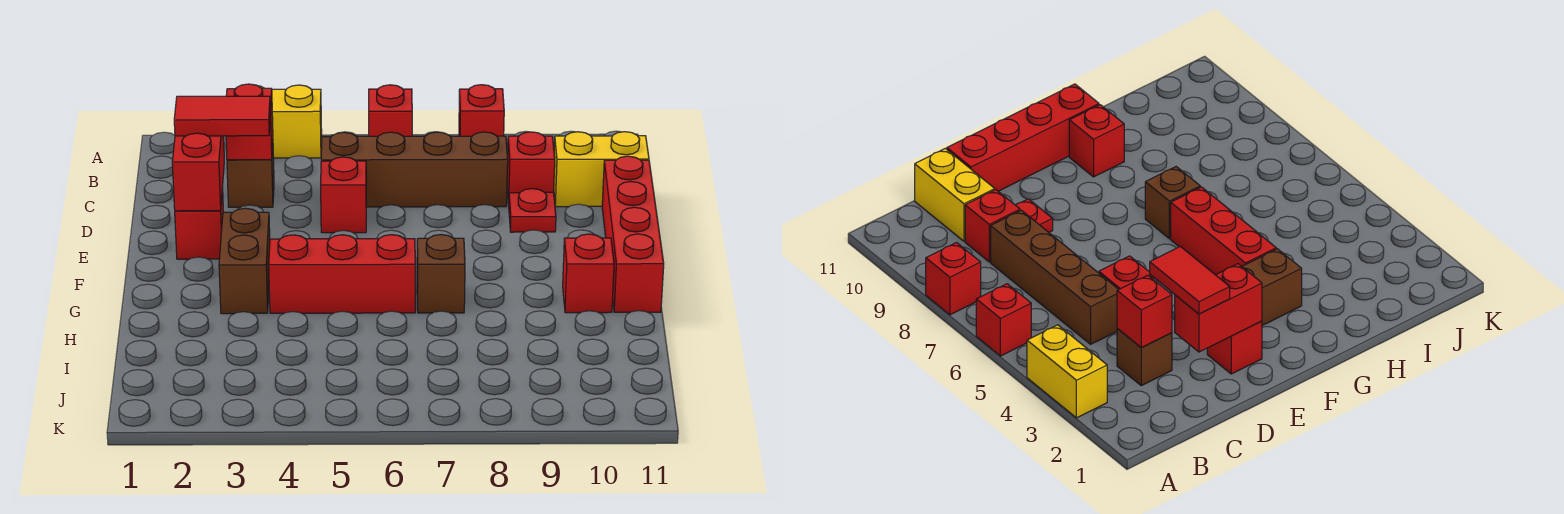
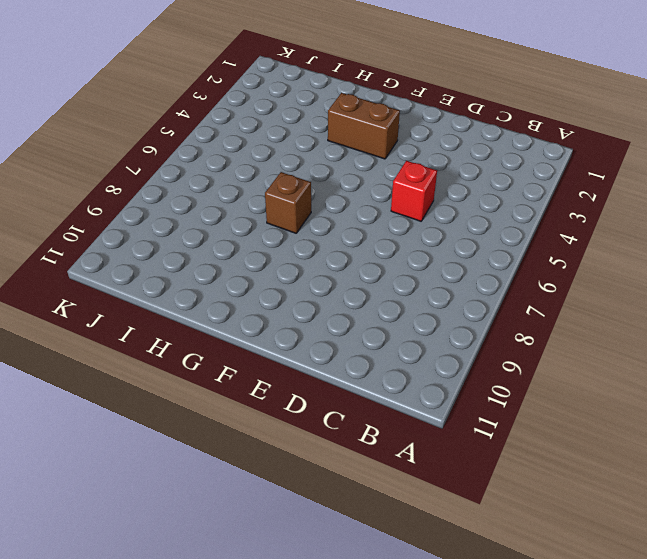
none -> yellow brick A3:A4 level 1
none -> red brick A6 level 1
none -> red brick A8 level 1

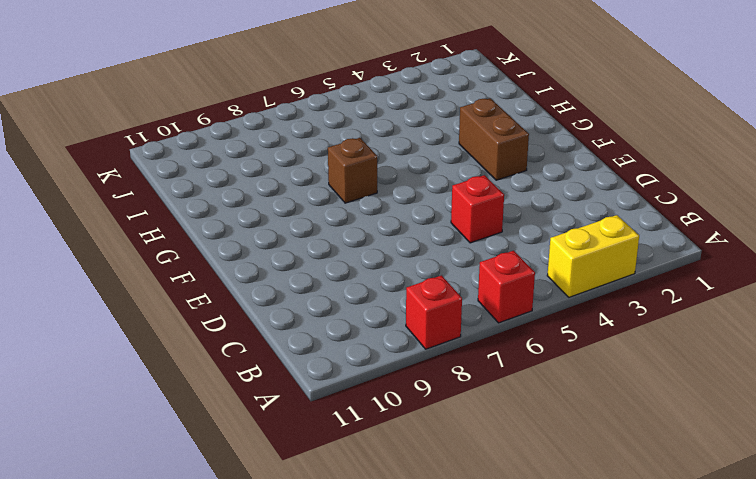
none -> brown brick C3 level 1
none -> brown brick C5:C8 level 1
none -> red brick C9 level 1

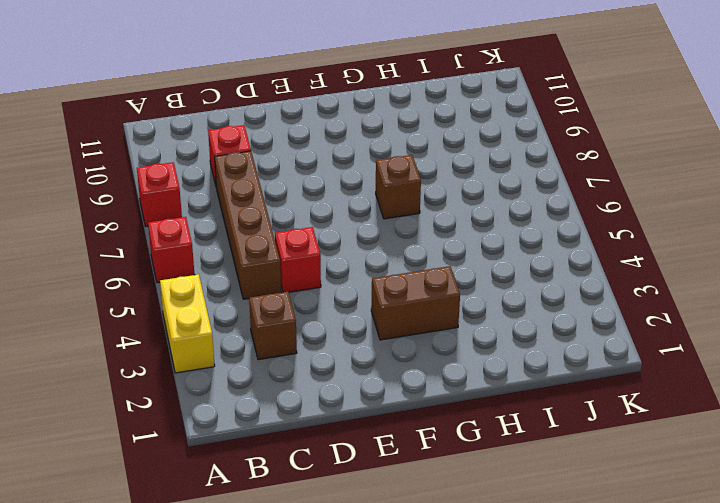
none -> yellow brick C10:C11 level 1
none -> red plate D9 level 1
none -> red brick D11:G11 level 1

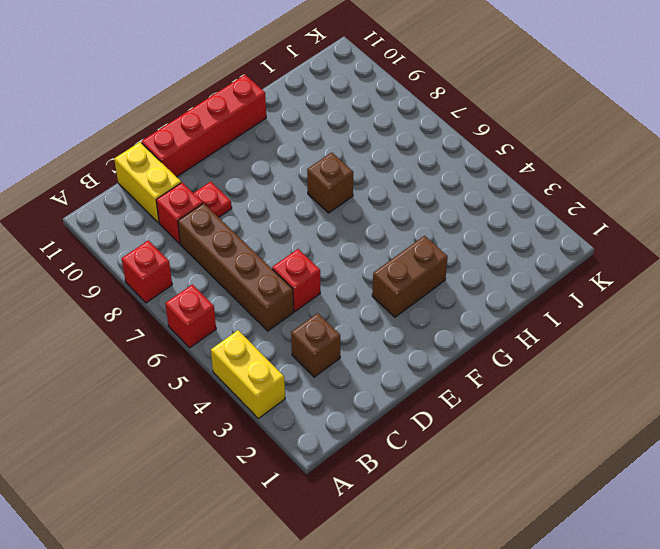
none -> red brick E2 level 1
none -> red brick G4:G6 level 1
none -> red brick G10 level 1

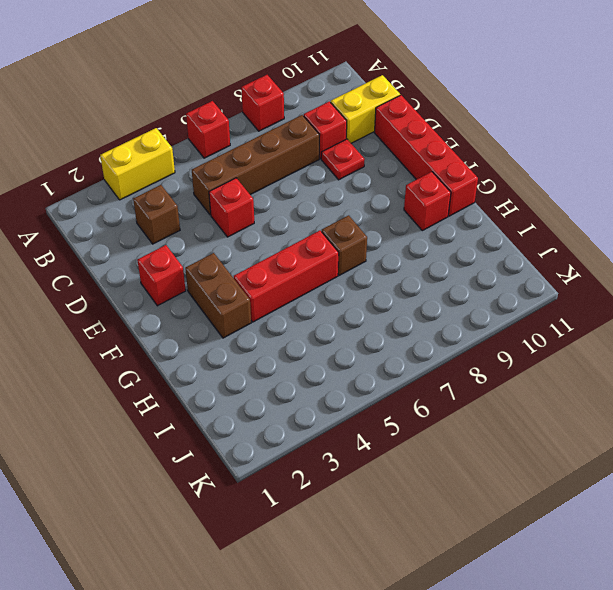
none -> red brick C3 level 2
none -> red brick D2:E2 level 2
none -> red tile D2:D3 level 3

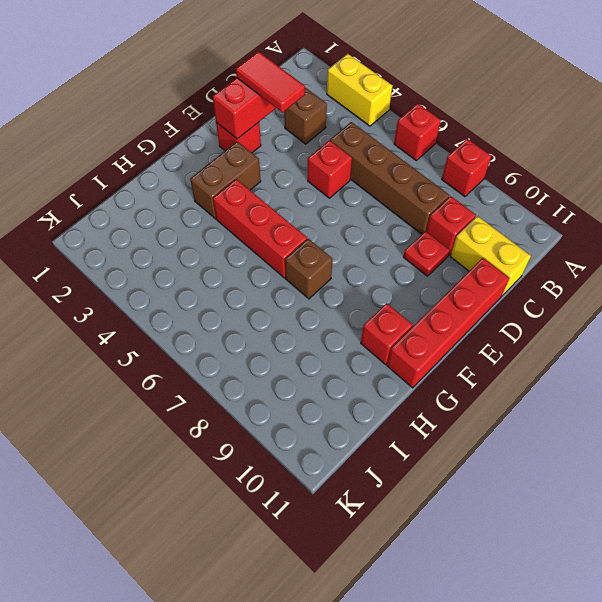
none -> red brick C3 level 2

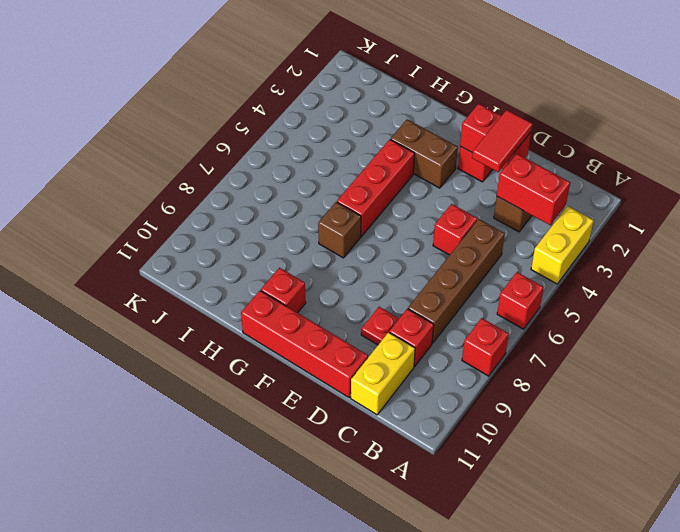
red brick B3:C3 level 2 -> red brick C3 level 2

